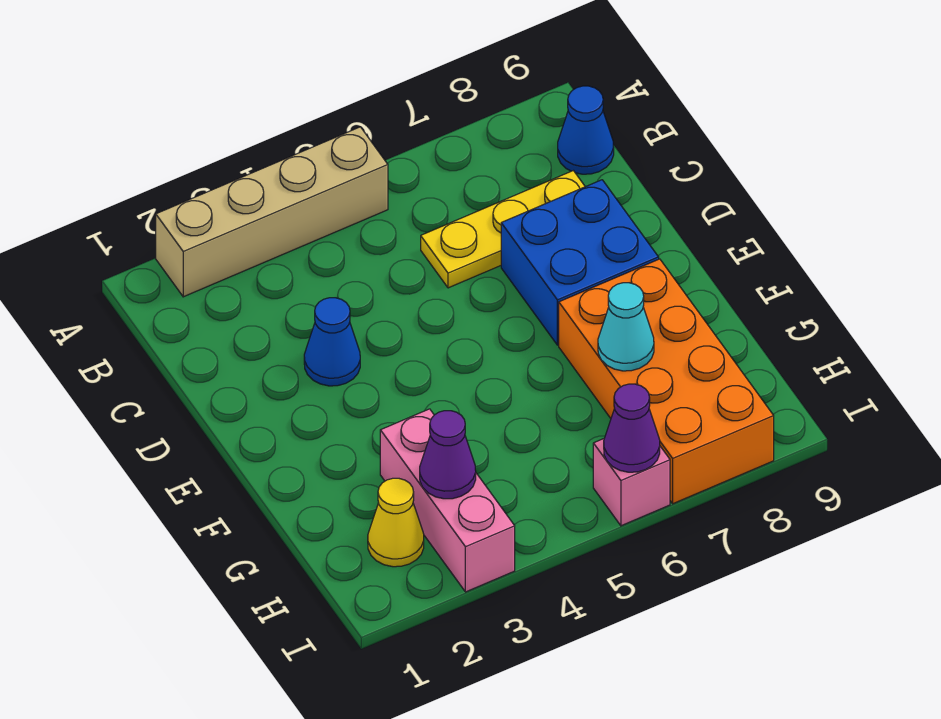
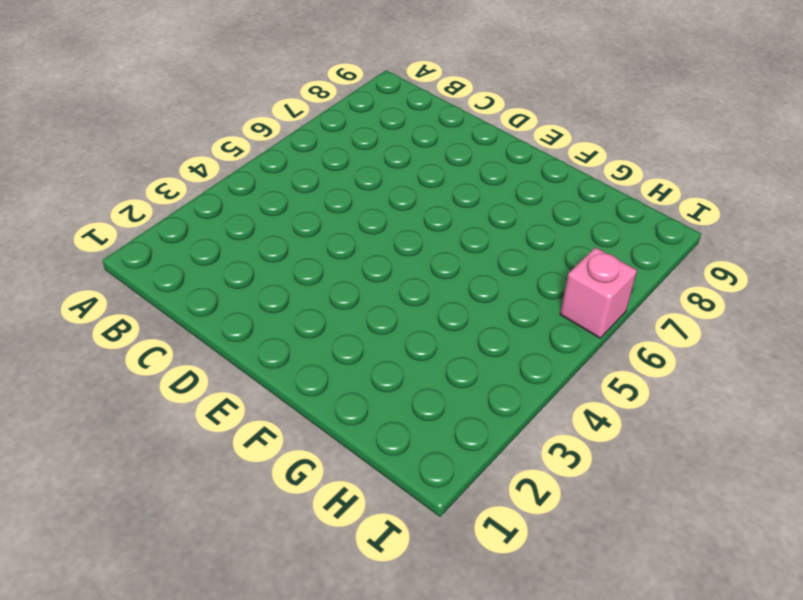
none -> tan brick A2:A5 level 1
none -> blue cone B9 level 1
none -> yellow plate C6:C8 level 1

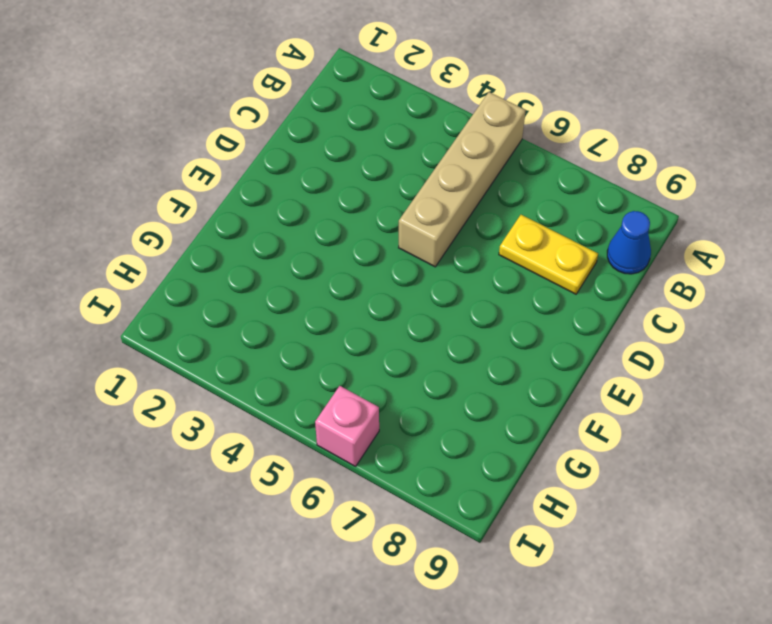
tan brick A5:D5 level 1 -> tan brick A2:A5 level 1
yellow plate C7:C8 level 1 -> yellow plate C6:C8 level 1
none -> blue cone D3 level 1
none -> blue brick D7:E8 level 1
none -> orange brick F7:I8 level 1

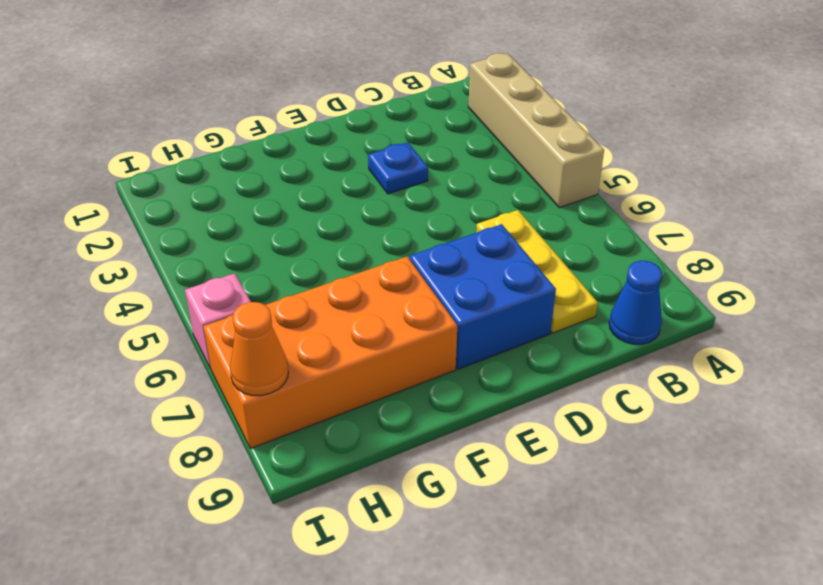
blue plate D3 level 1 -> blue cone D3 level 1
orange cone I8 level 2 -> none
none -> pink brick G3:I3 level 1
none -> yellow cone H2 level 1
none -> cyan cone G7 level 2

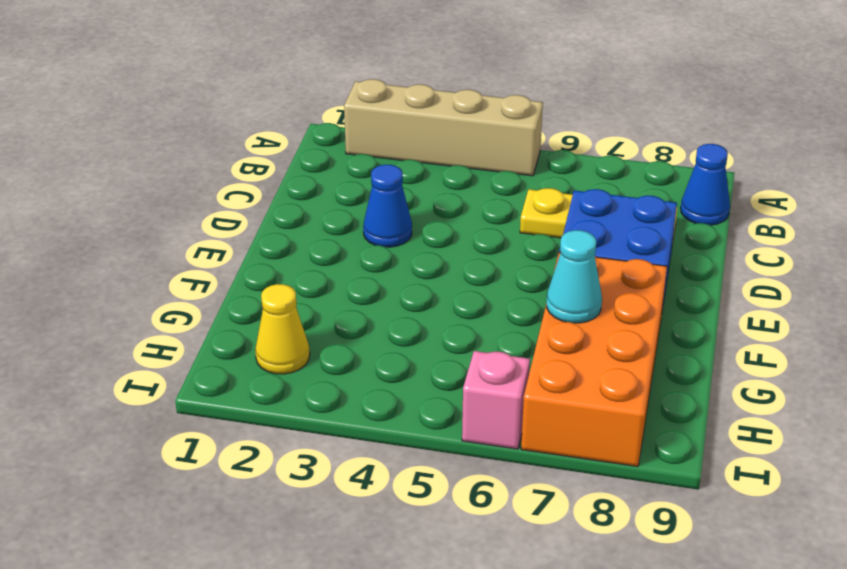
none -> pink brick G3:I3 level 1
none -> purple cone H3 level 2
none -> purple cone I6 level 2

